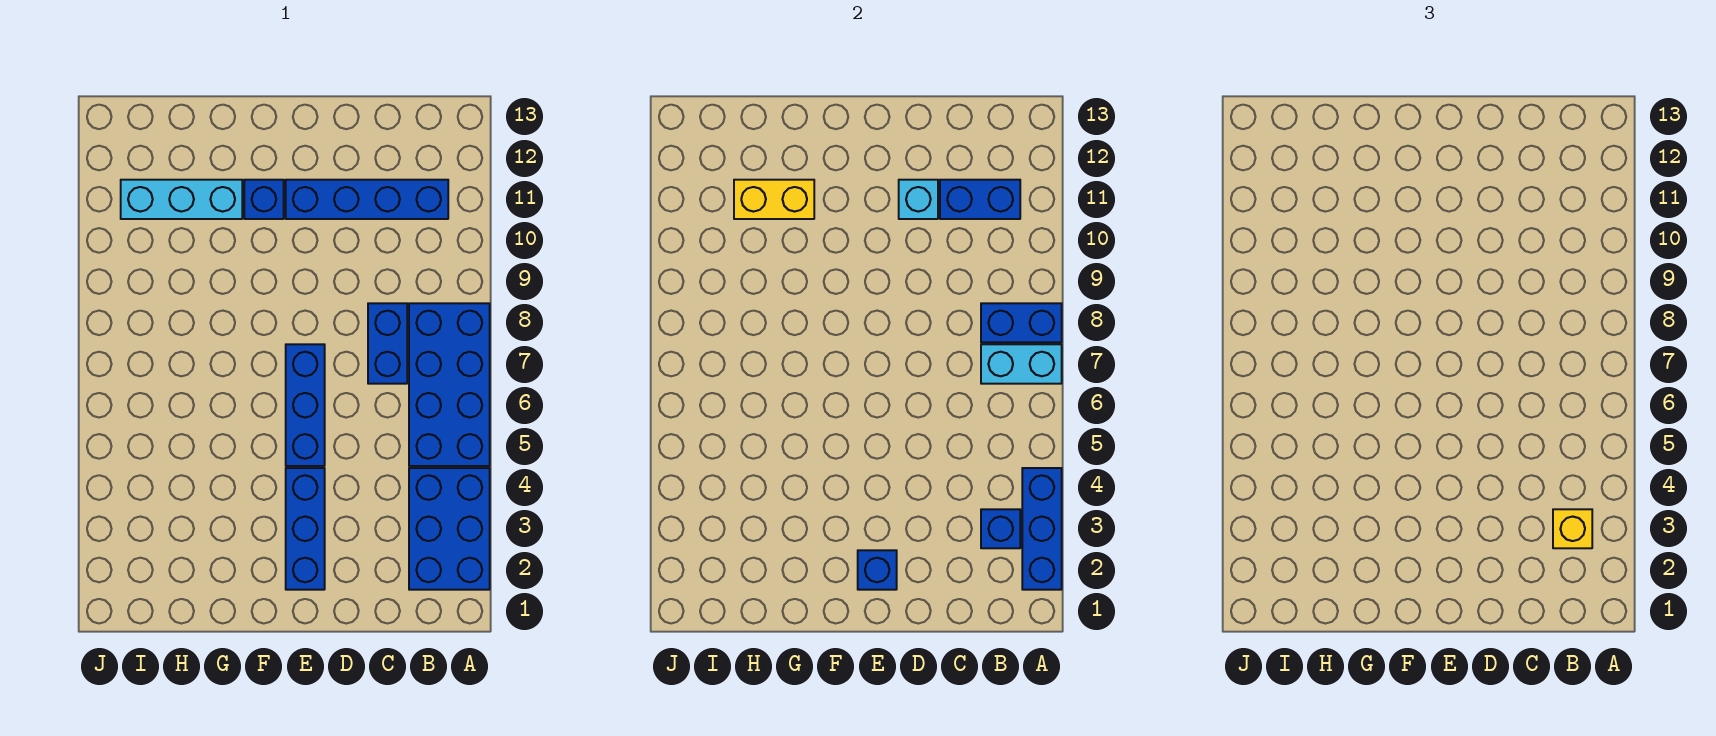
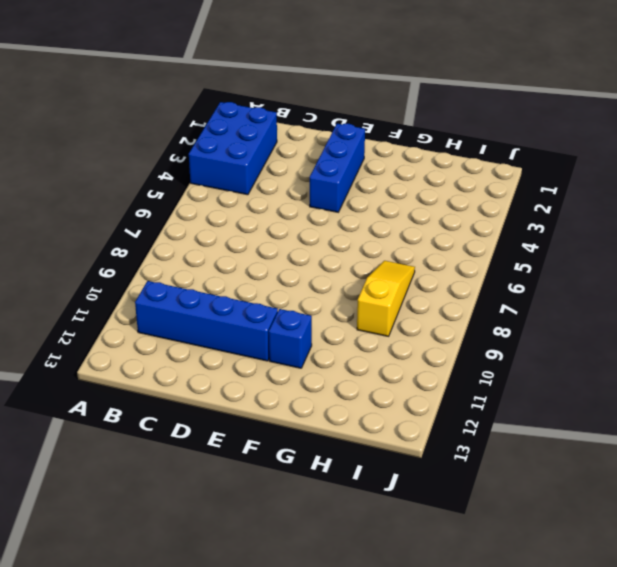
yellow slope H7:H9 level 1 top 9 -> none
none -> blue brick A5:B8 level 1
none -> blue brick C7:C8 level 1
none -> blue brick E5:E7 level 1

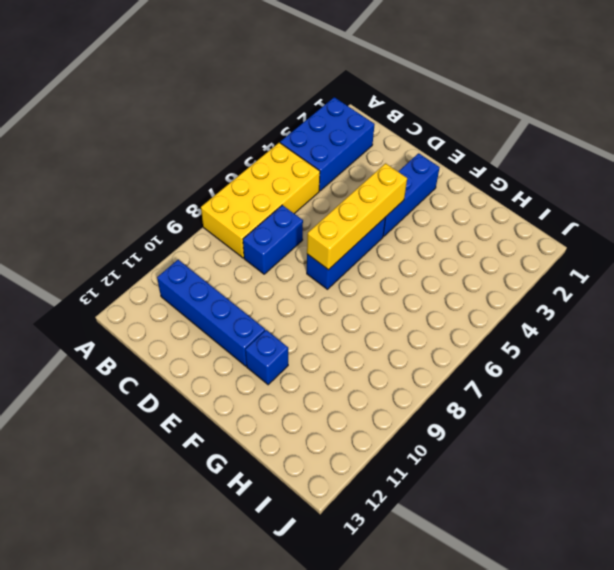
yellow brick A5:B8 level 1 -> blue brick A5:B8 level 1
yellow brick E4:E7 level 2 -> none
none -> cyan brick G11:I11 level 1
none -> blue brick A2:A4 level 2
none -> cyan brick A7:B7 level 2

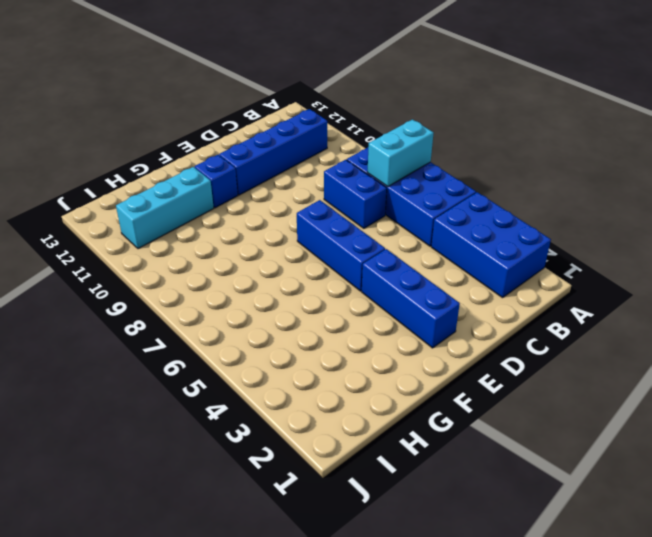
none -> blue brick A2:A4 level 2
none -> blue brick A8:B8 level 2
none -> blue brick B3 level 2

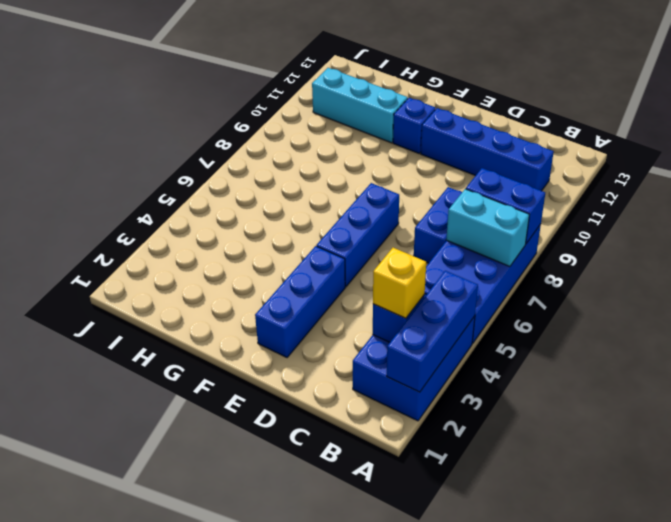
none -> blue brick B11:C11 level 2
none -> cyan brick D11 level 2
none -> blue brick E2 level 2

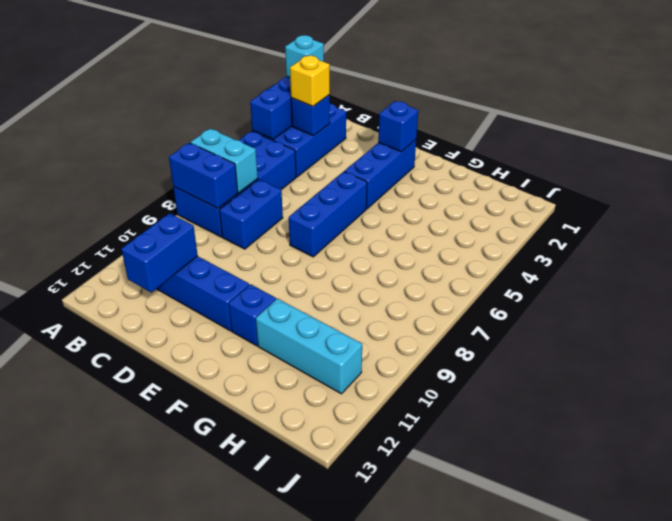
cyan brick A2 level 3 -> cyan brick D11 level 2
blue brick C11:C12 level 2 -> blue brick B11:C11 level 2
none -> yellow brick G11:H11 level 2

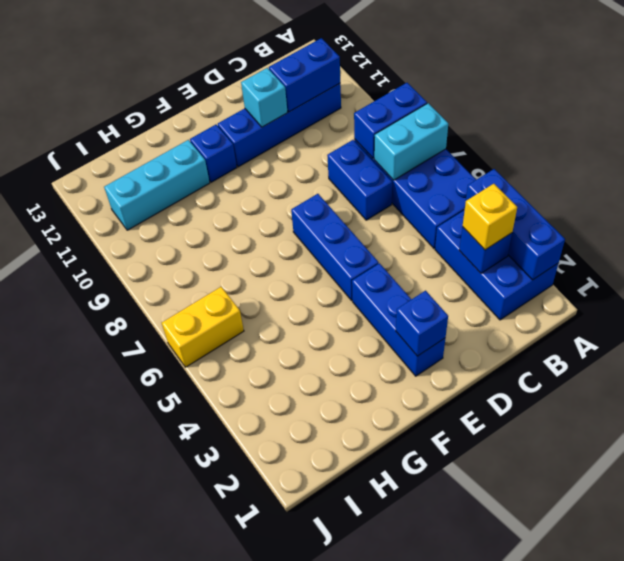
yellow brick I6:J6 level 1 -> yellow brick G11:H11 level 2

